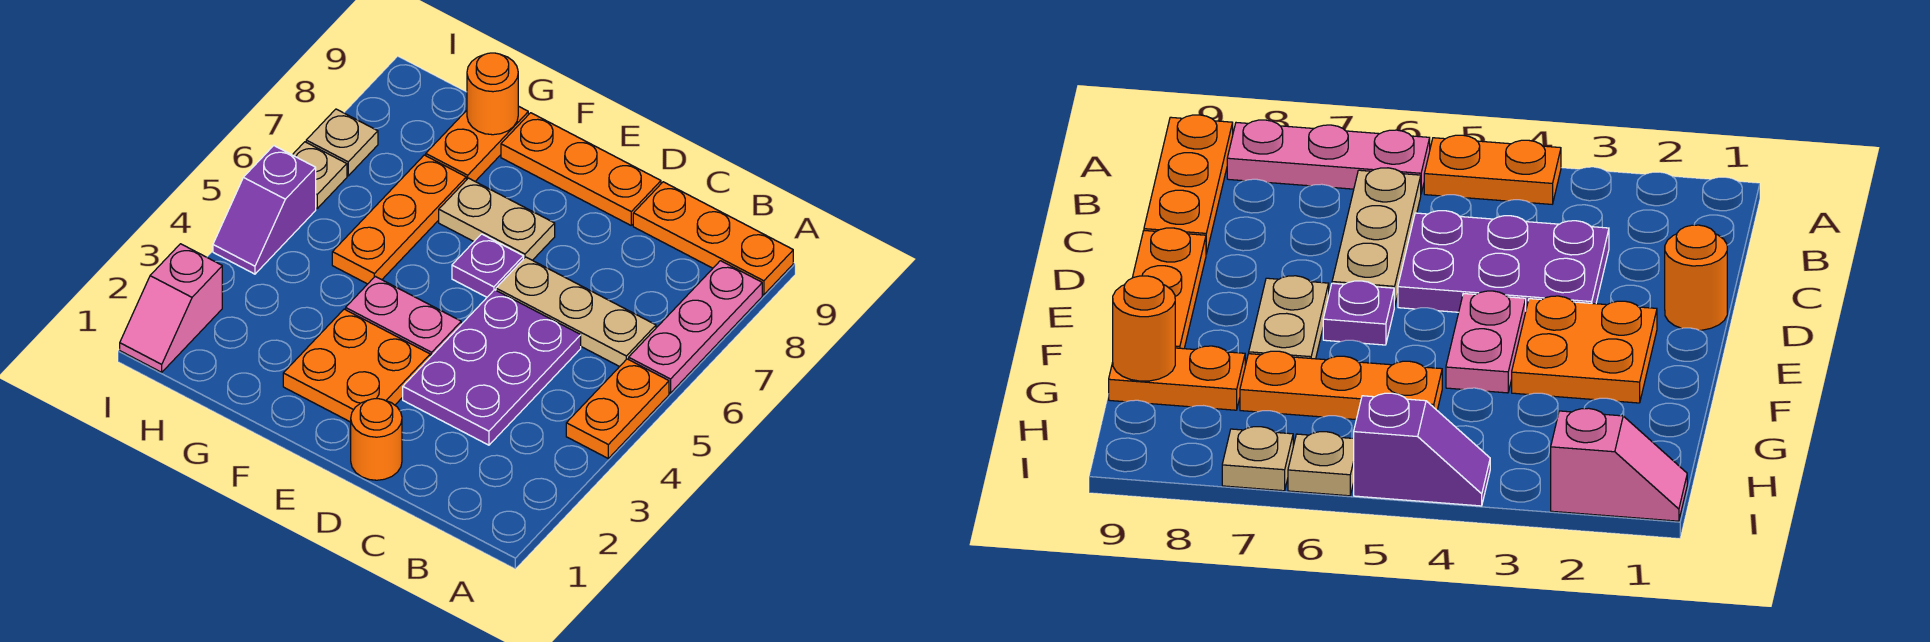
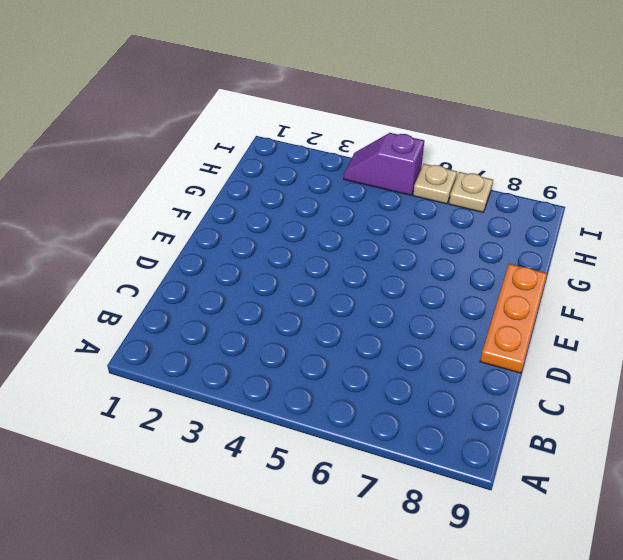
none -> orange plate A4:A5 level 1
none -> pink plate A6:A8 level 1
none -> orange plate A9:C9 level 1

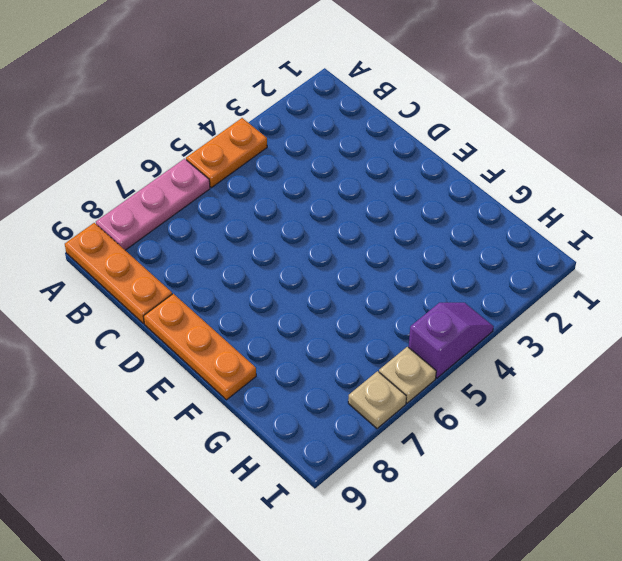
none -> tan plate B6:D6 level 1
none -> purple plate C3:D5 level 1
none -> orange round brick D1 level 1

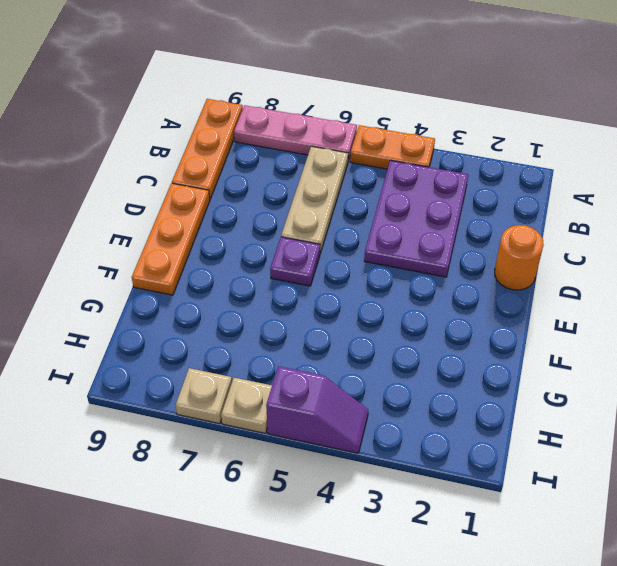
purple plate B3:D4 level 1 -> purple plate C3:D5 level 1
none -> orange plate E2:F3 level 1
none -> pink plate E4:F4 level 1
none -> tan plate E7:F7 level 1

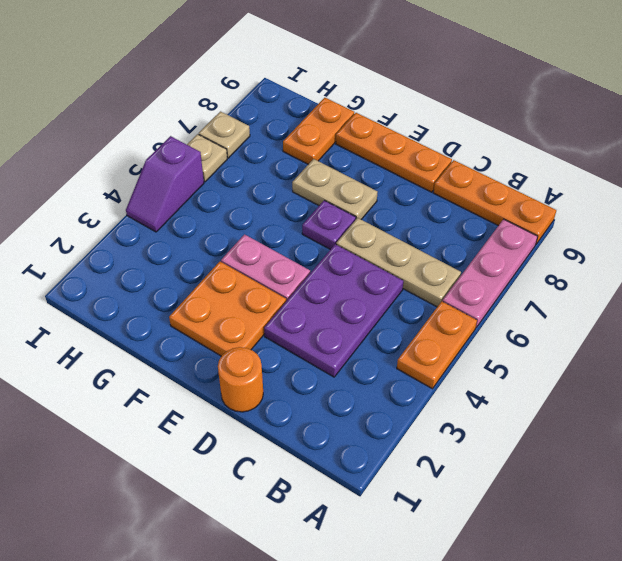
none -> orange plate G5:G7 level 1
none -> pink slope I1:I2 level 1 top 2
none -> orange round brick G9 level 2

